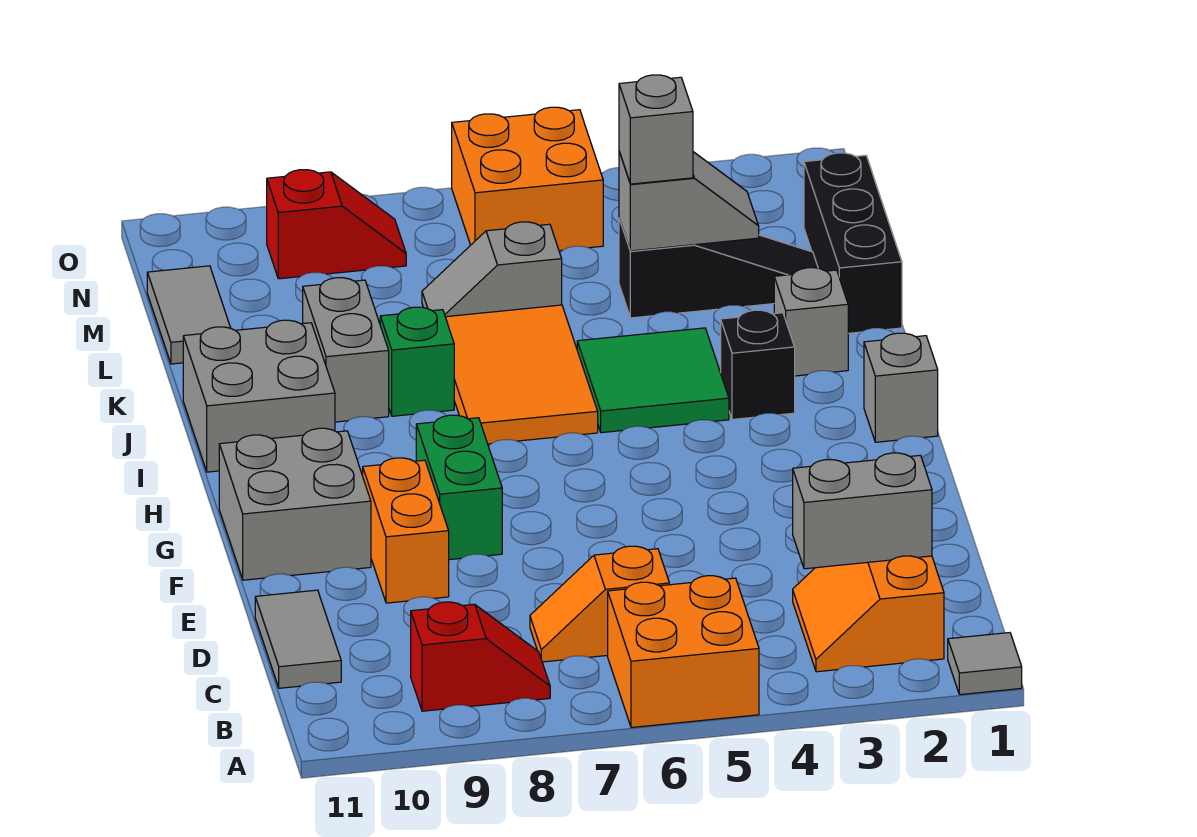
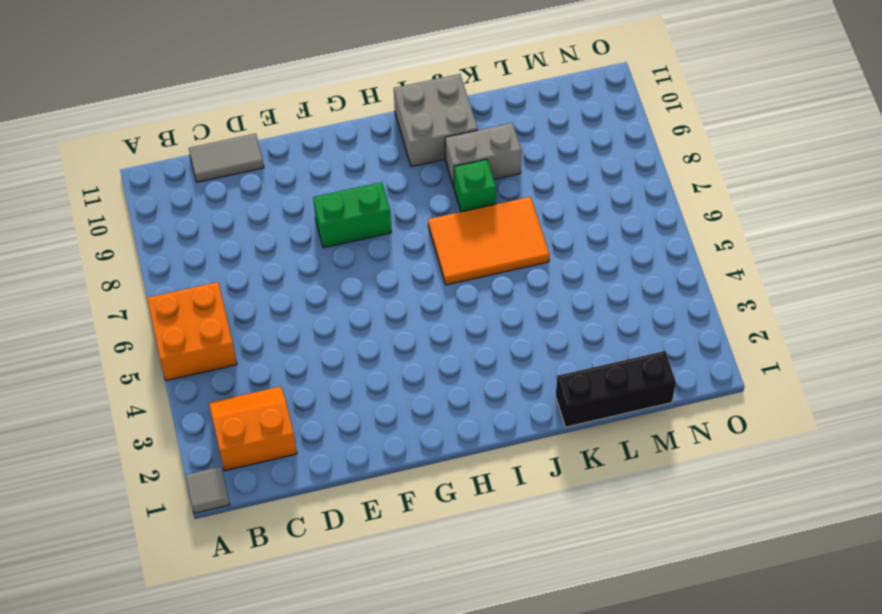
none -> red slope B8:B9 level 1 top 9
none -> orange slope C6:C7 level 1 top 6
none -> orange brick E9:F9 level 1

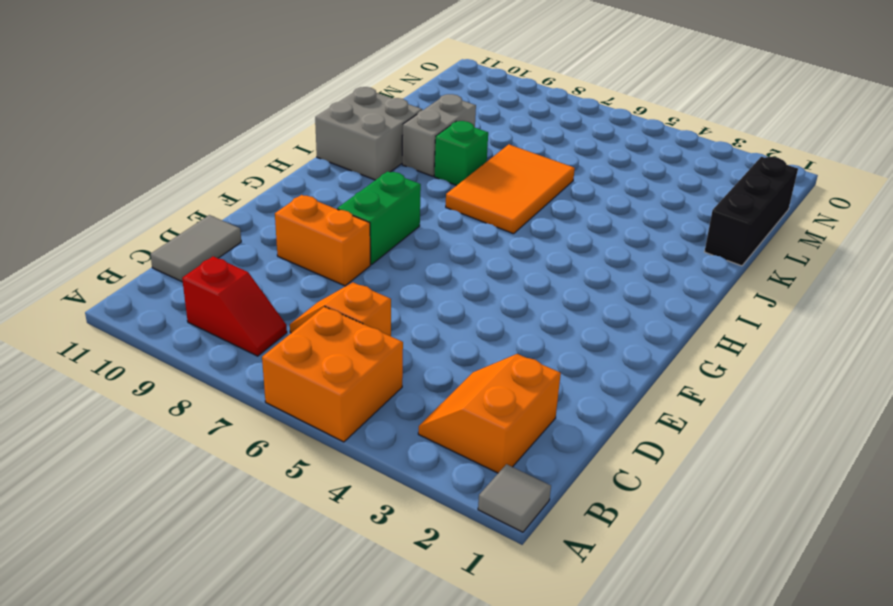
orange brick E8:E9 level 1 -> orange brick E9:F9 level 1
none -> grey brick F10:G11 level 1
none -> grey brick H1 level 1
none -> black brick I3 level 1

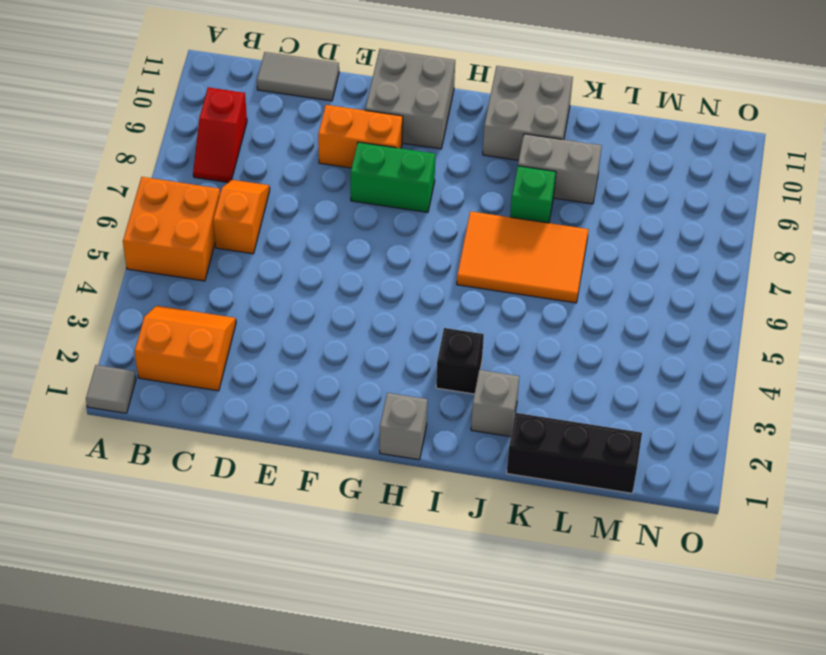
none -> green tile I4:J5 level 1
none -> black slope L2:L4 level 1 top 4
none -> grey slope L6:L7 level 1 top 6

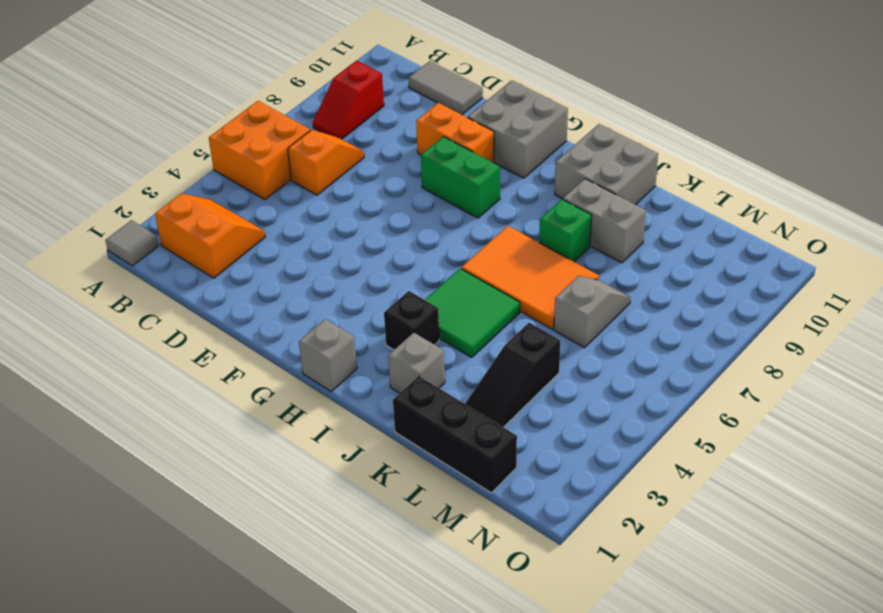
none -> grey tile L11:M11 level 1
none -> orange brick N5:O6 level 1
none -> red slope N8:N9 level 1 top 9

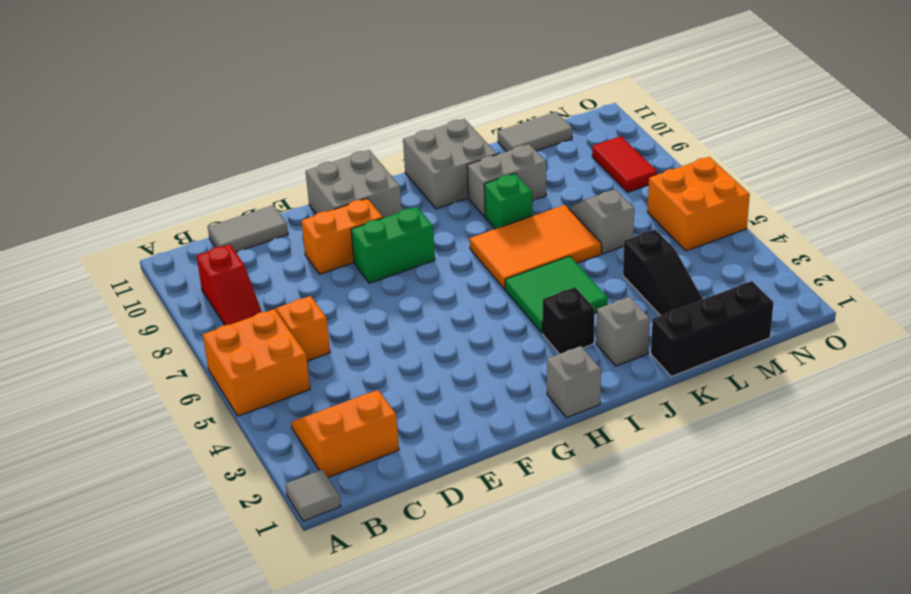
red tile N8:N9 level 1 -> red slope N8:N9 level 1 top 9
none -> grey brick C2:C3 level 2
none -> grey slope L3:L4 level 2 top 4
none -> grey brick L4 level 3

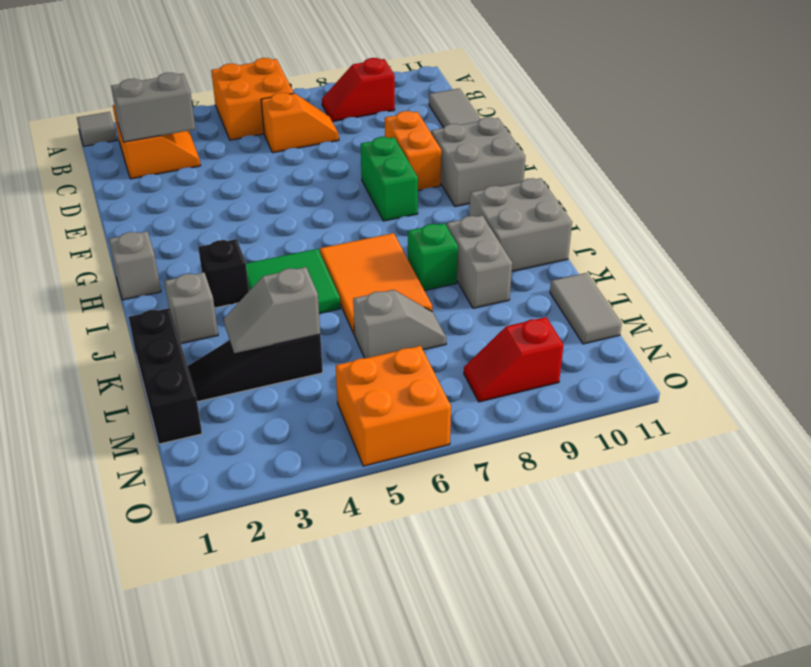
none -> grey brick L4 level 3

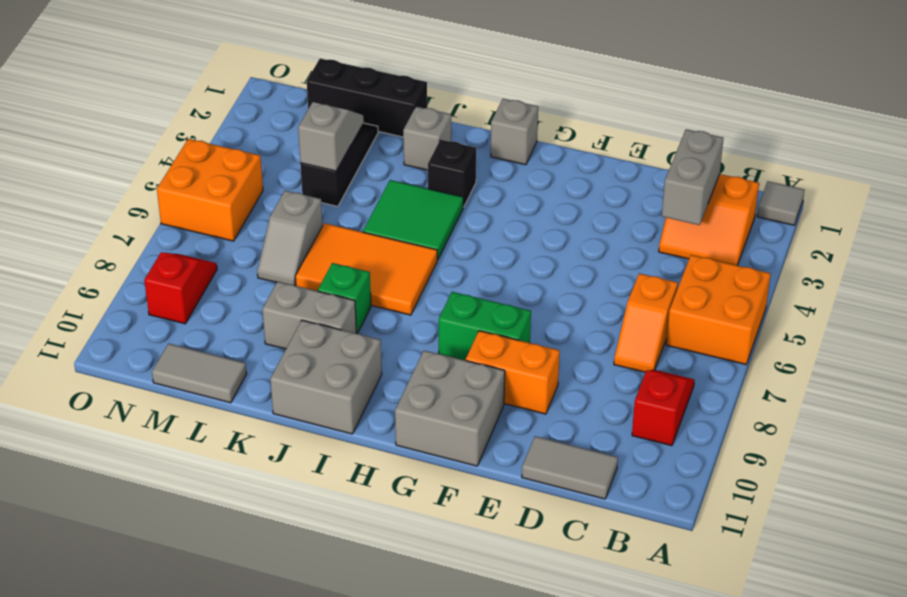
none -> grey brick L4 level 3

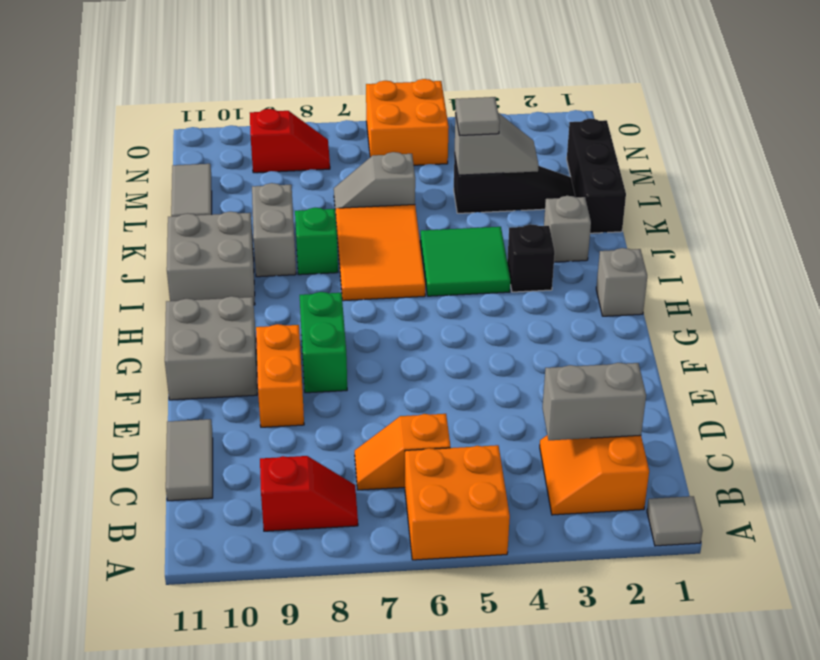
grey tile L4 level 3 -> grey brick L4 level 3

